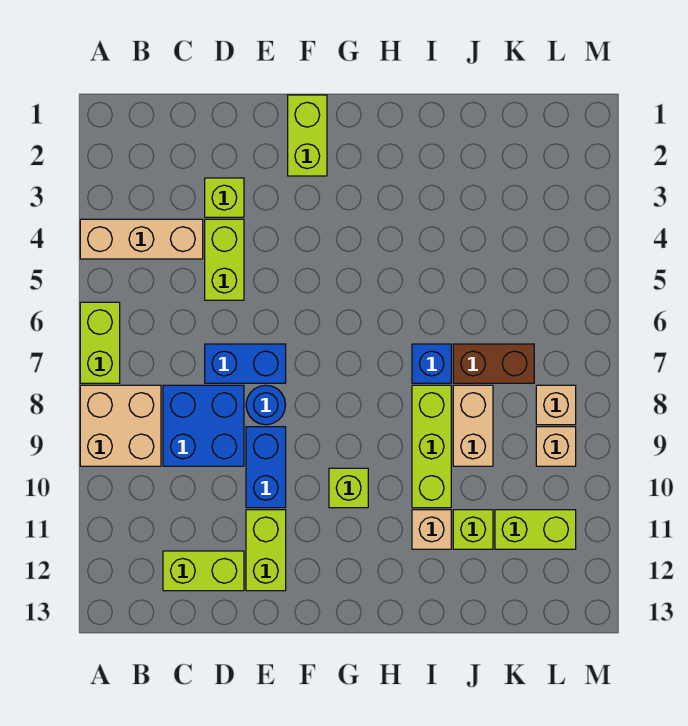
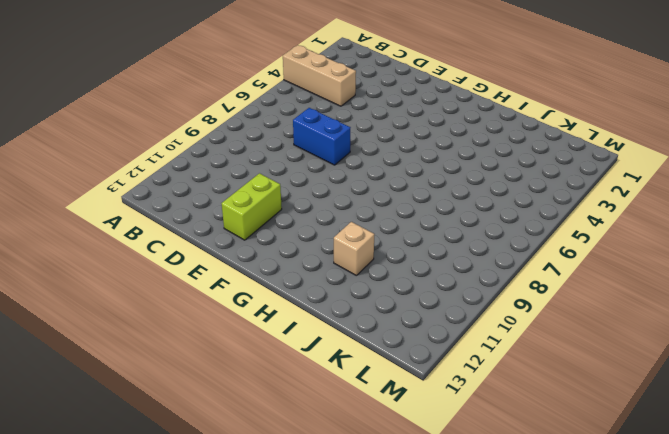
none -> lime brick A6:A7 level 1
none -> tan brick A8:B9 level 1
none -> blue brick C8:D9 level 1

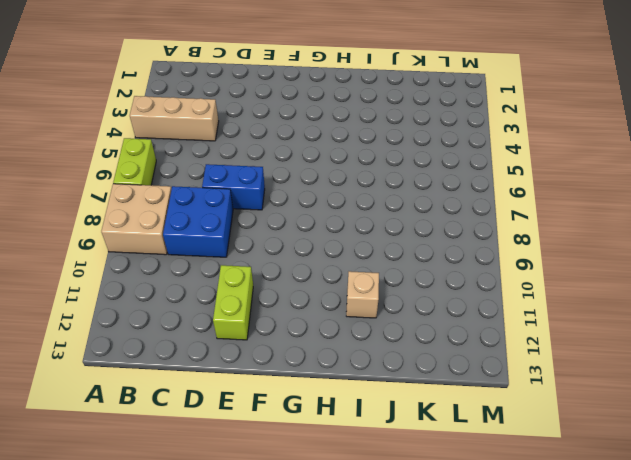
none -> lime brick C12:D12 level 1
none -> lime brick D3 level 1
none -> lime brick D4:D5 level 1

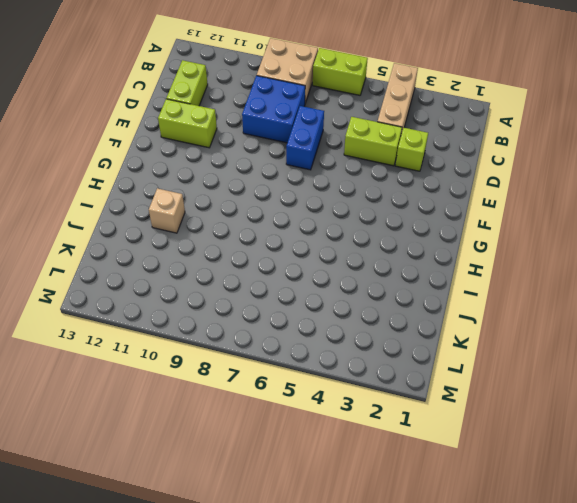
none -> blue round brick E8 level 1
none -> blue brick E9:E10 level 1
none -> lime brick F1:F2 level 1

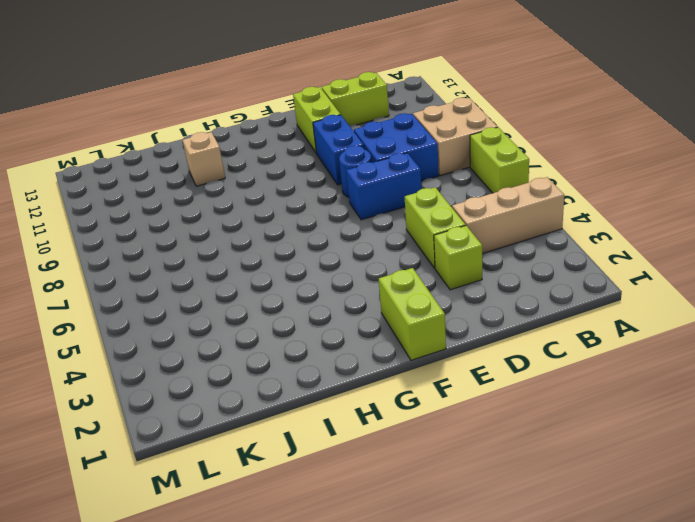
none -> lime brick G10 level 1
none -> blue brick I7 level 1
none -> lime brick I8:I10 level 1

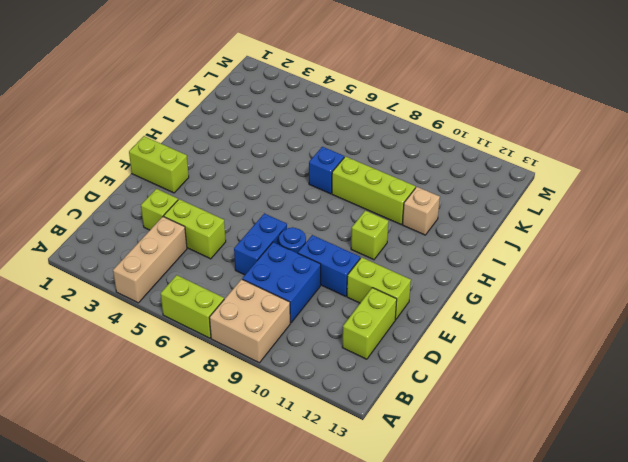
none -> brown brick J7:K7 level 1
none -> tan brick J8:J9 level 1
none -> lime brick J11 level 1

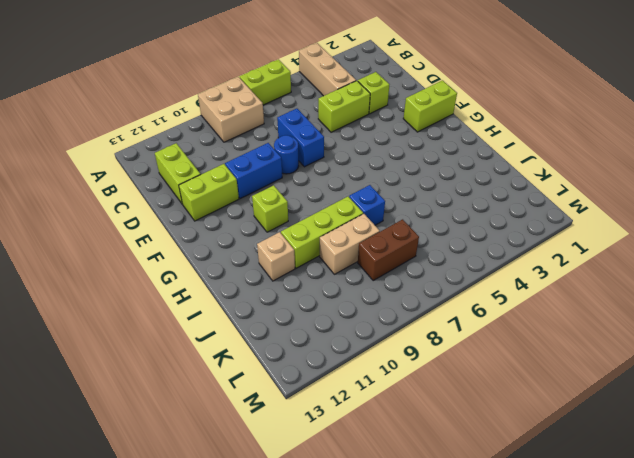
brown brick K7:K8 level 1 -> brown brick J7:K7 level 1
none -> blue brick C8:D9 level 1
none -> lime brick J11 level 1
none -> lime brick K11:L11 level 1

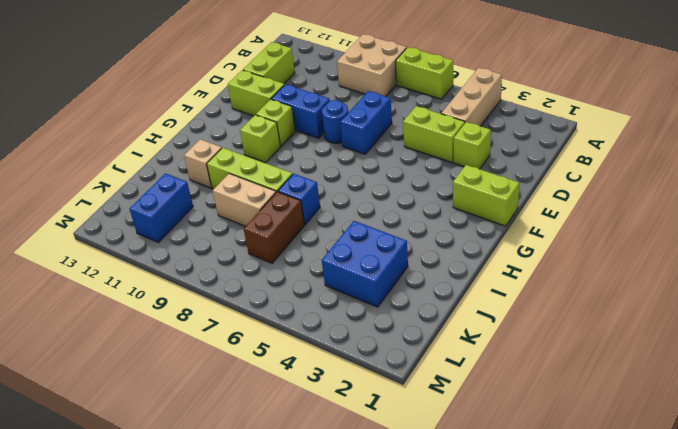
lime brick F10 level 1 -> lime brick J11 level 1
blue brick J3:K4 level 1 -> blue brick C8:D9 level 1
blue brick K11:L11 level 1 -> lime brick K11:L11 level 1
none -> tan brick L8 level 1
none -> tan brick L9 level 1

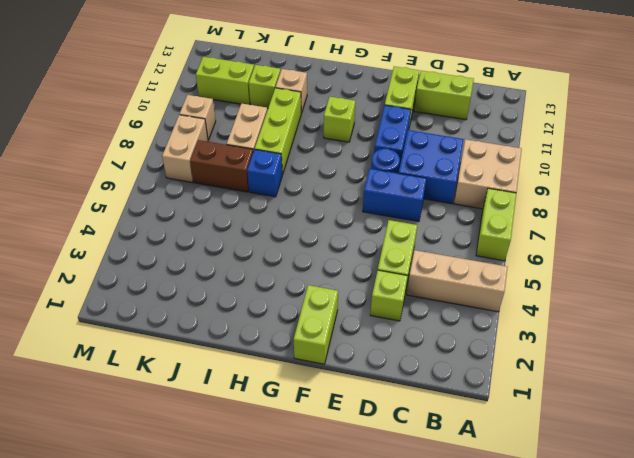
tan brick L7:L8 level 1 -> tan brick L8 level 1

